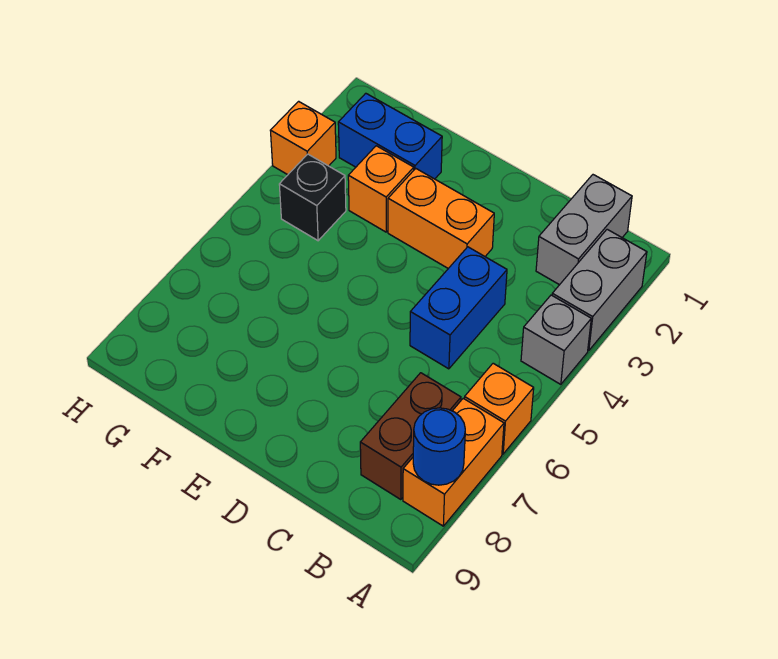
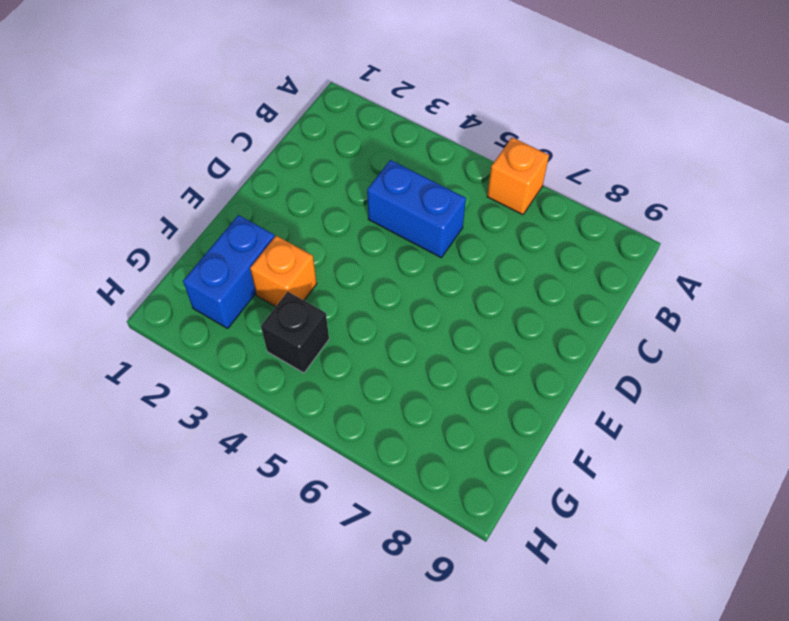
none -> grey brick A2:A3 level 1
none -> grey brick A4 level 1
none -> orange brick A7:A8 level 1

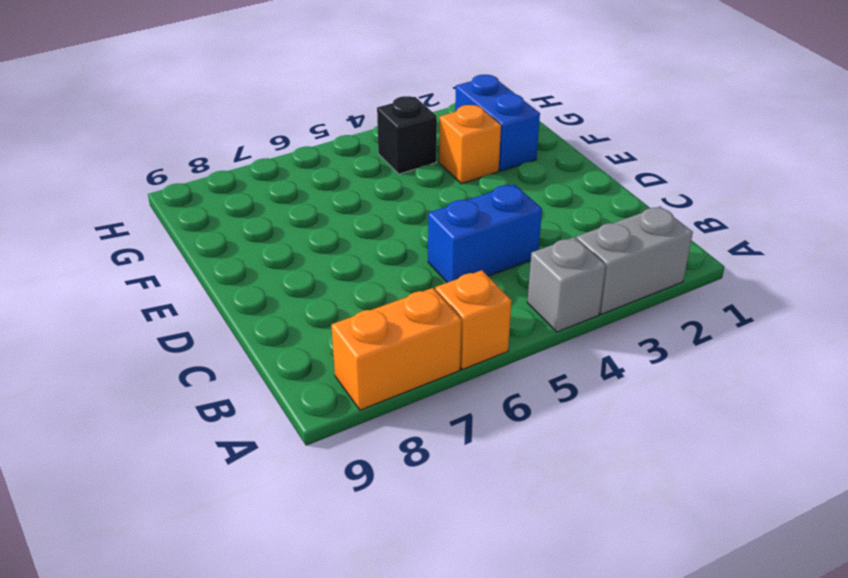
none -> grey brick B1:B2 level 1
none -> brown brick B7:B8 level 1
none -> orange brick D3:E3 level 1

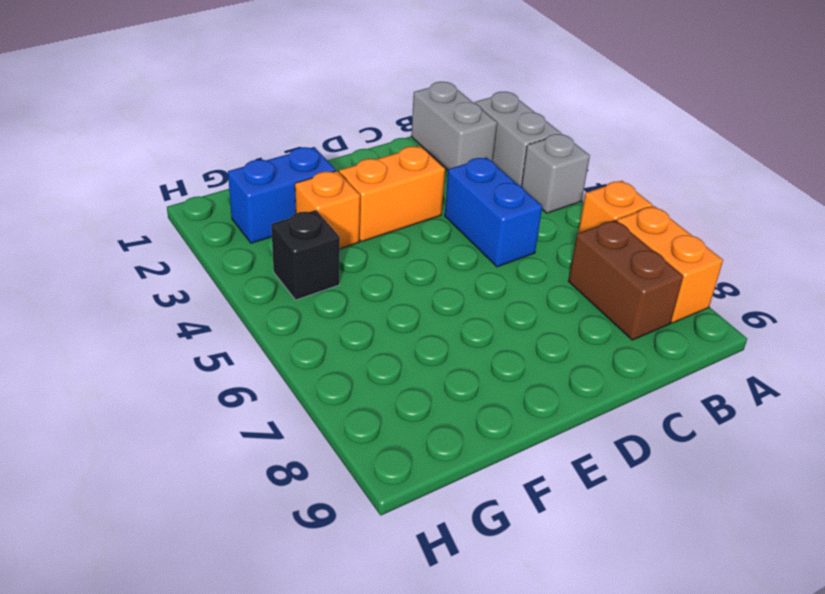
none -> orange brick H3 level 1
none -> blue round brick A8 level 2

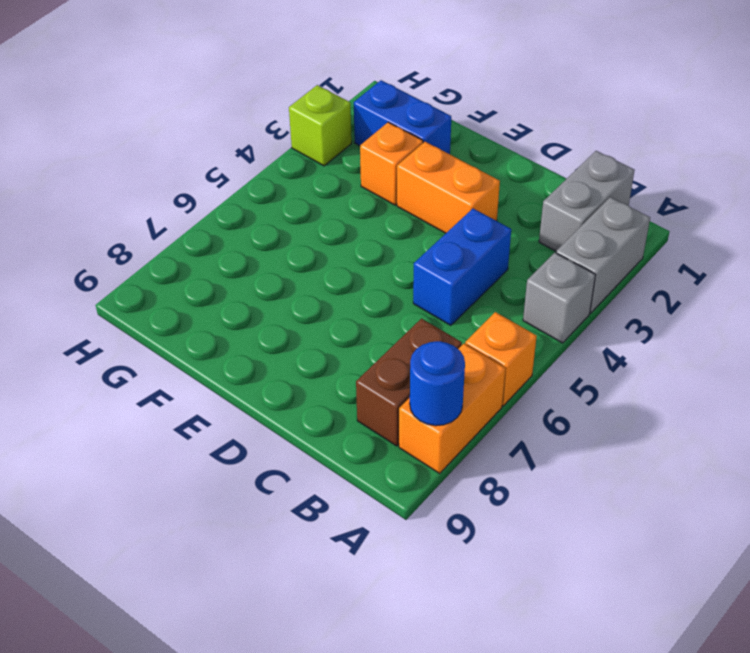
lime brick H3 level 1 -> orange brick H3 level 1
none -> black brick G4 level 1

